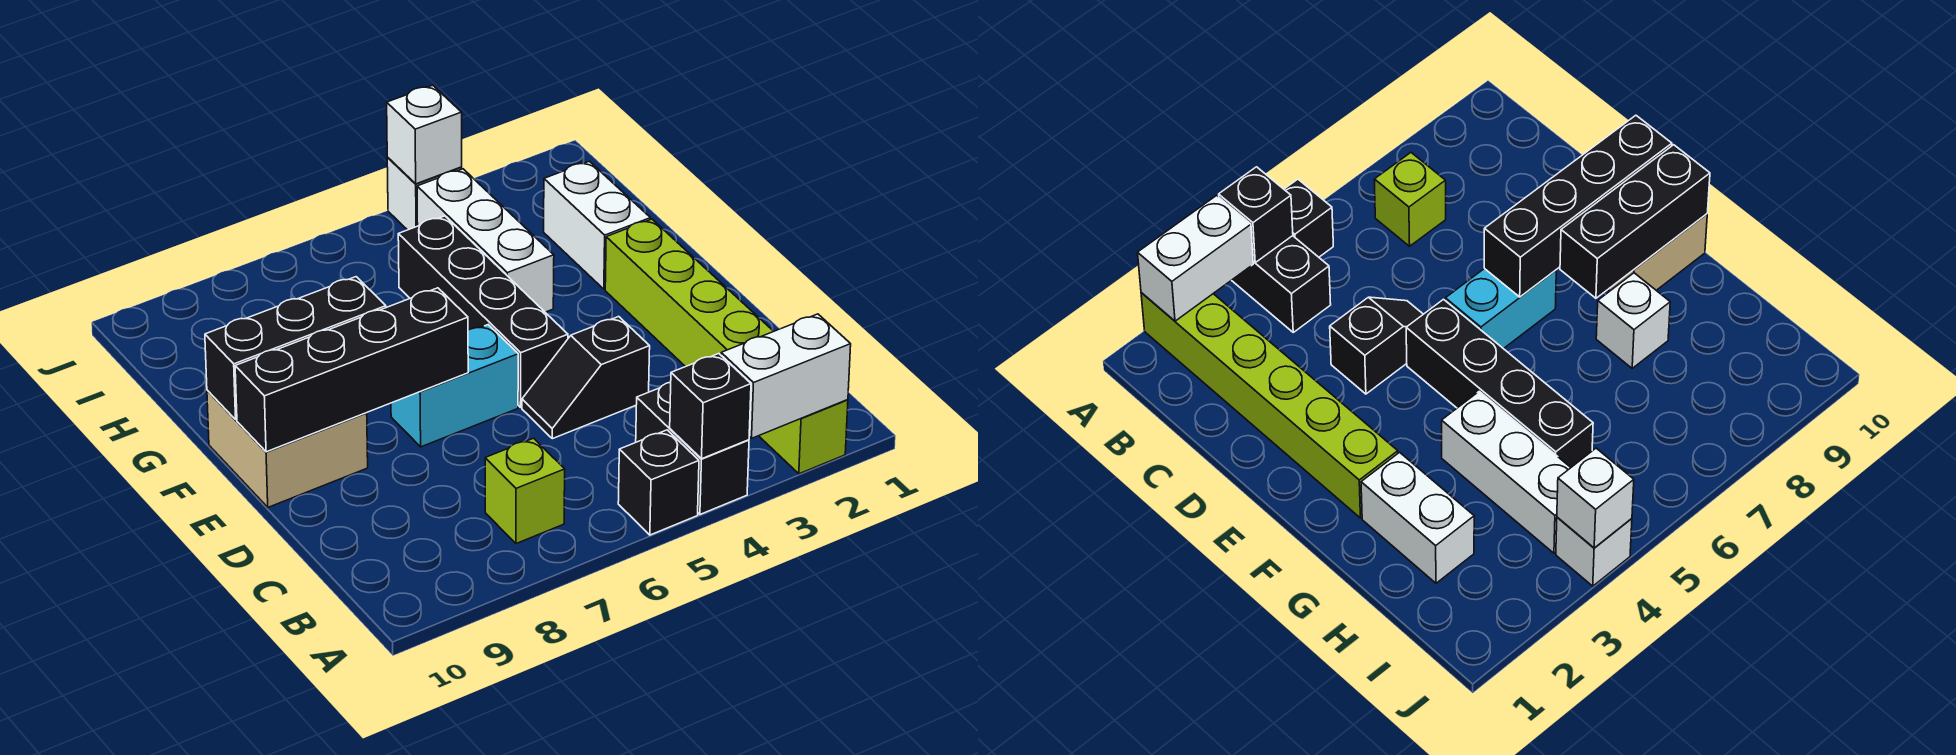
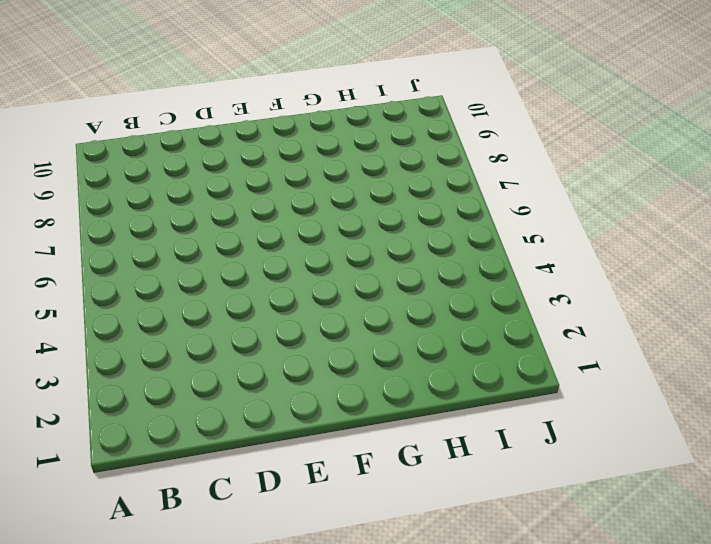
none -> lime brick A2:F2 level 1
none -> black brick A4:B4 level 1
none -> black brick A5 level 1

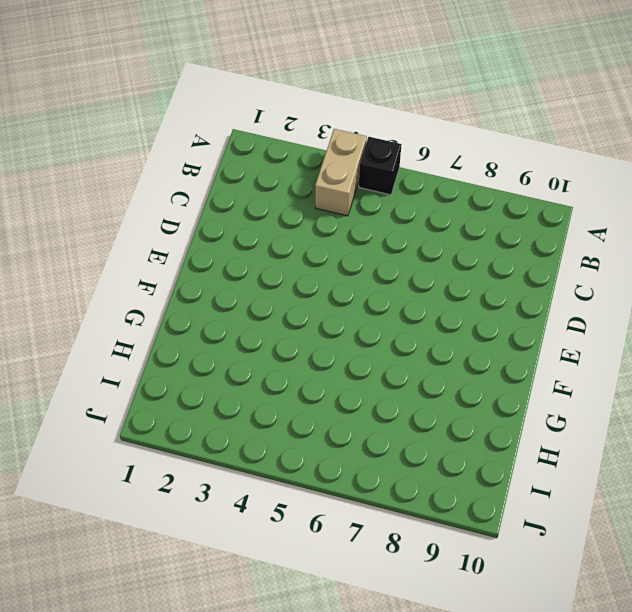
tan brick A4:B4 level 1 -> black brick A4:B4 level 1
none -> lime brick A2:F2 level 1
none -> lime brick B7 level 1
none -> black slope D4:D5 level 1 top 4

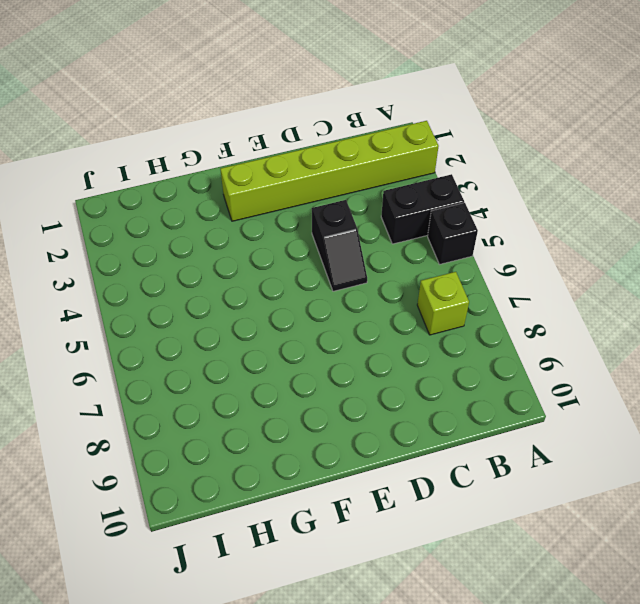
none -> black brick E5:H5 level 1
none -> cyan brick E6:E7 level 1
none -> tan brick E9:F10 level 1

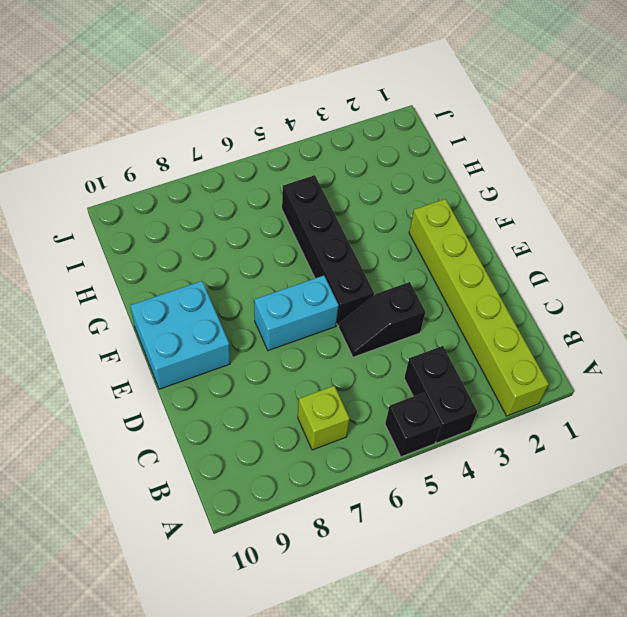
cyan brick E9:F10 level 1 -> tan brick E9:F10 level 1
none -> white brick G2:H2 level 1
none -> white brick G4:I4 level 1
none -> white brick G8 level 1

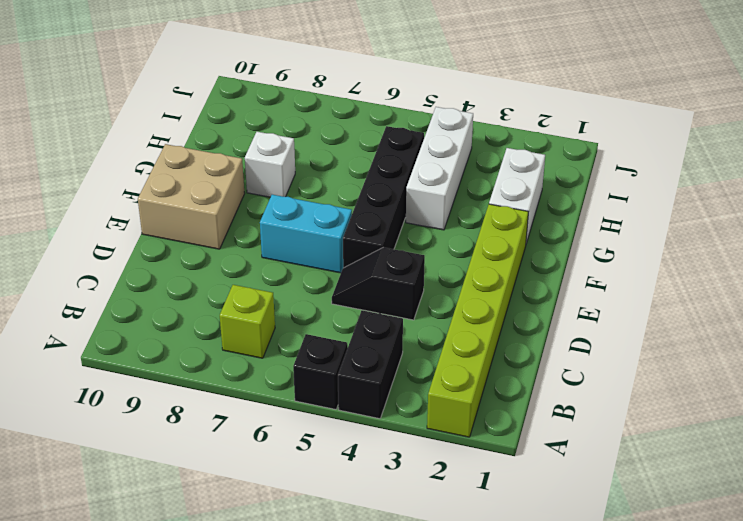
none -> white brick J4 level 1
none -> white brick A2:A3 level 2
none -> black brick A4 level 2

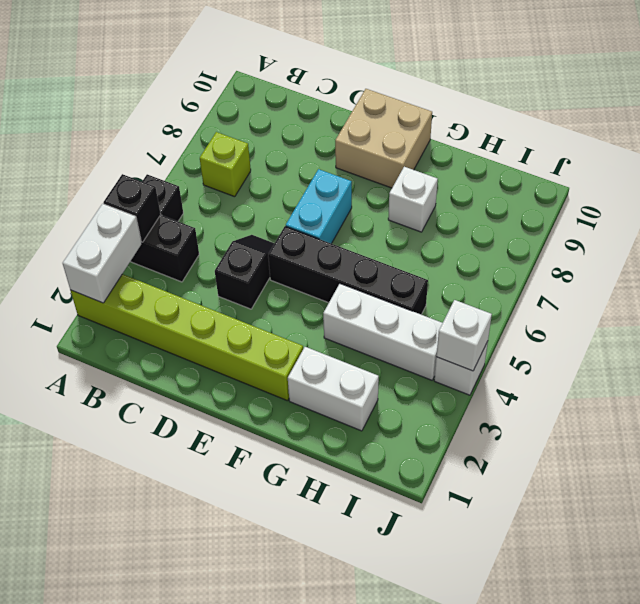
none -> black brick E7:E10 level 2
none -> black brick F8:F10 level 2

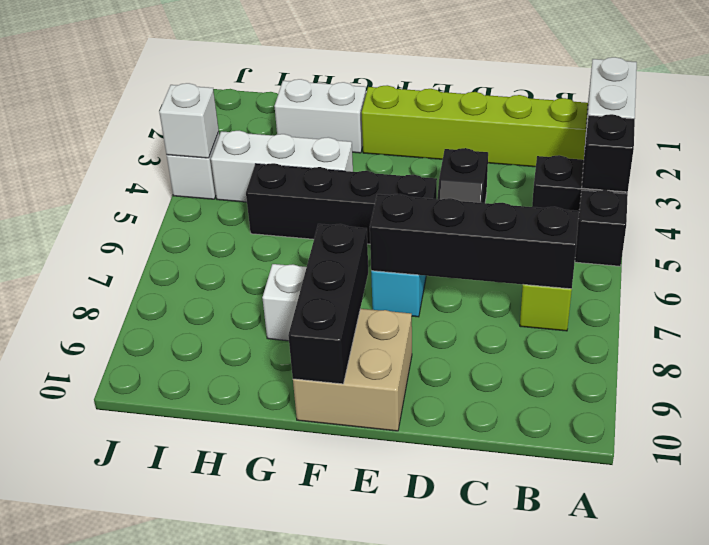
black brick B7:E7 level 2 -> black brick E7:E10 level 2

